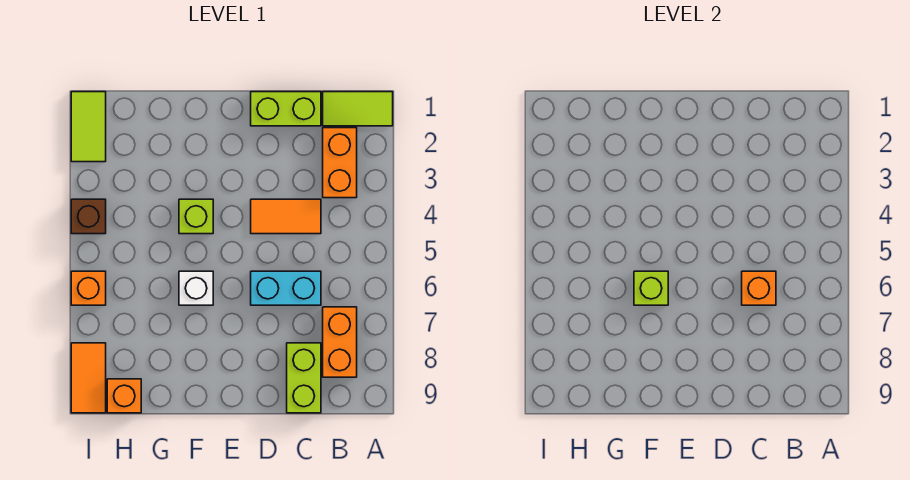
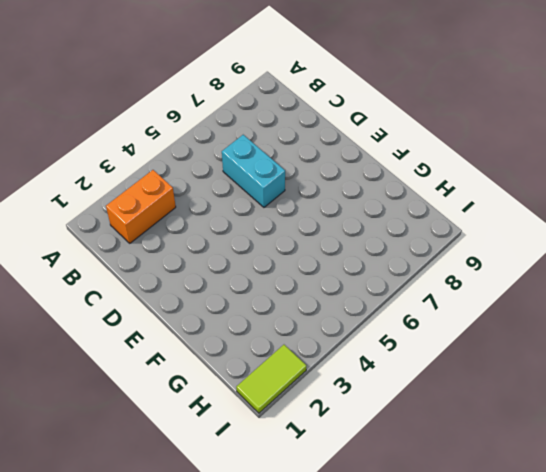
none -> lime tile A1:B1 level 1
none -> orange brick B7:B8 level 1
none -> lime brick C1:D1 level 1

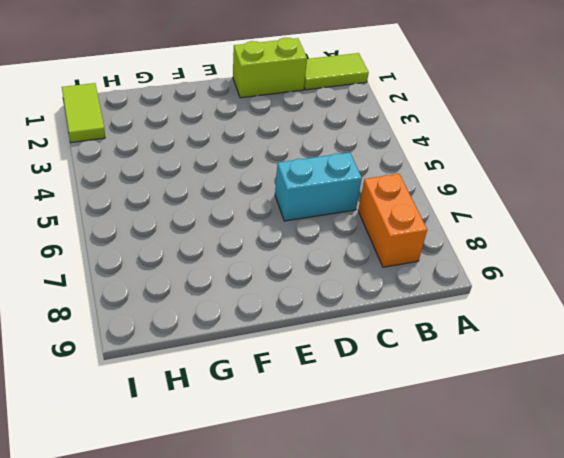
none -> orange brick B2:B3 level 1
none -> orange tile C4:D4 level 1
none -> lime brick C8:C9 level 1

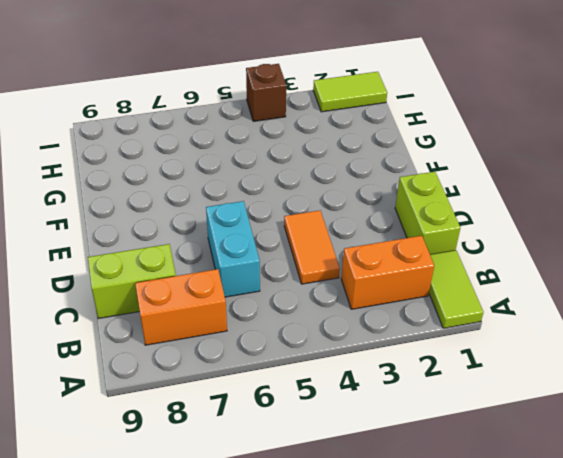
none -> lime brick F4 level 1
none -> white brick F6 level 1
none -> orange brick H9 level 1

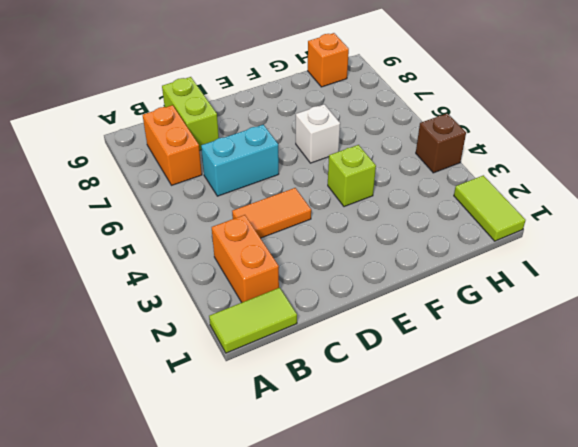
none -> lime brick C1:D1 level 1
none -> orange brick I6 level 1
none -> orange tile I8:I9 level 1

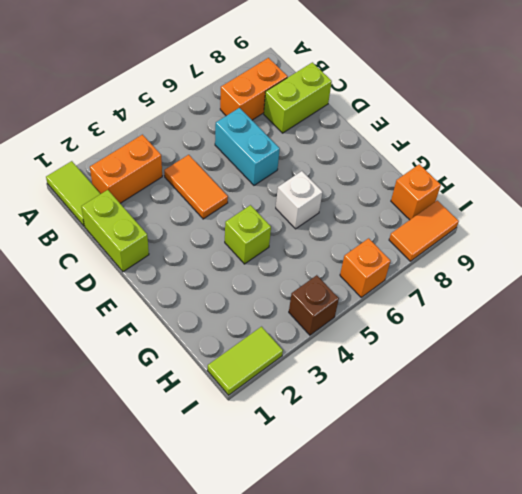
none -> orange brick C6 level 2
none -> lime brick F6 level 2

